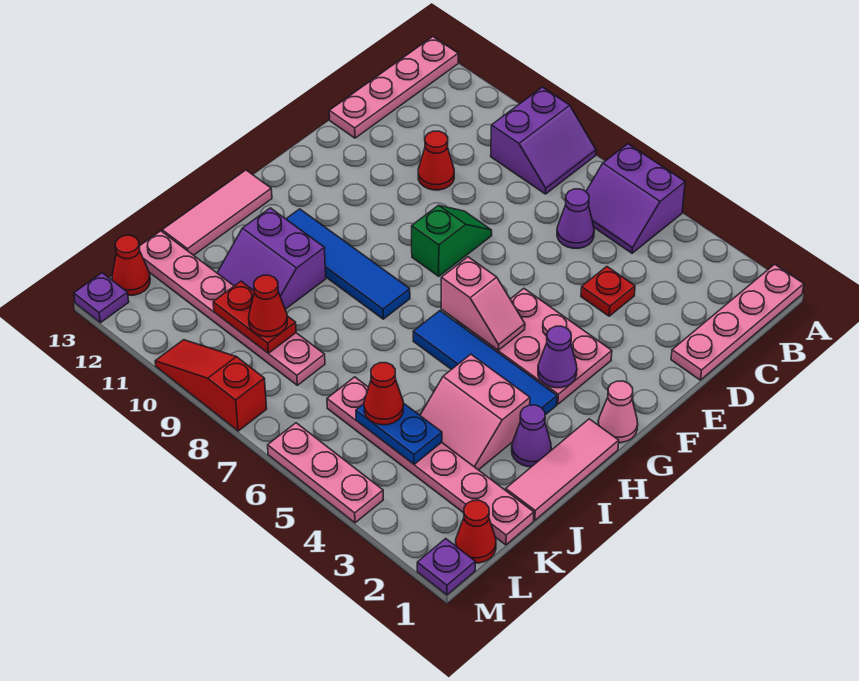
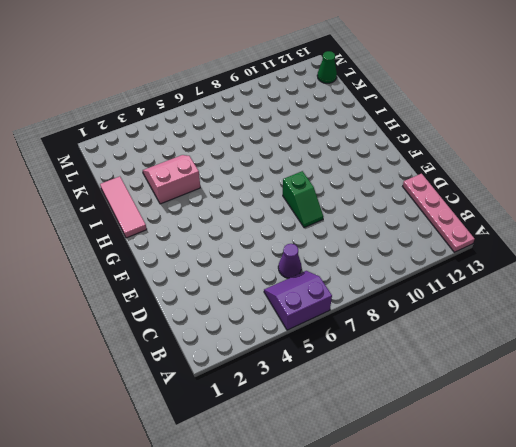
green cone L13 level 1 -> red cone L13 level 1
none -> pink plate A1:D1 level 1
none -> purple slope A8:B9 level 1 top 9
none -> red plate D4 level 1
none -> red cone D10 level 1

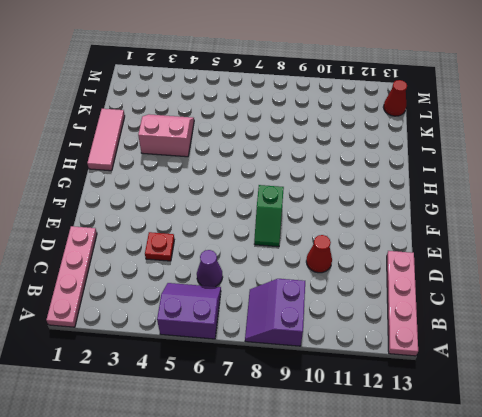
none -> pink plate F3:G5 level 1
none -> pink cone G1 level 1
none -> blue tile H3:H6 level 1
none -> blue tile H8:H11 level 1

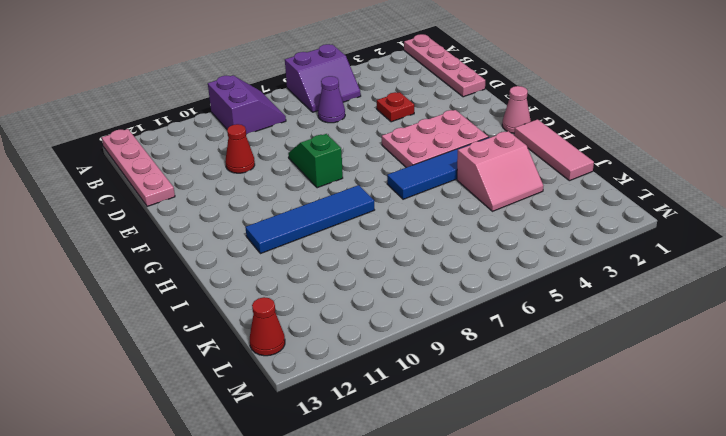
none -> pink tile H13:J13 level 1
none -> purple cone I2 level 1
none -> purple slope I10:J11 level 1 top I
none -> pink plate K1:K6 level 1

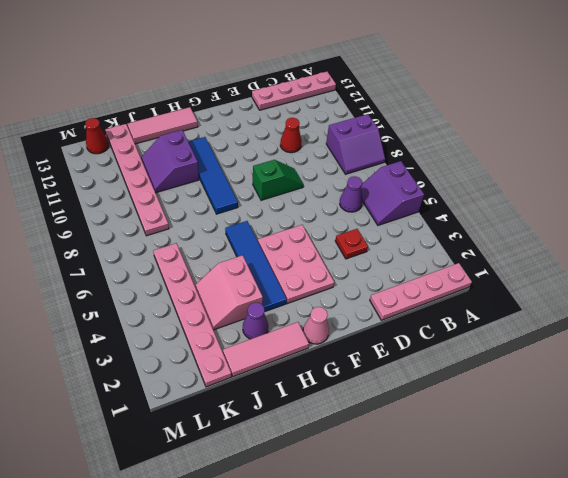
none -> red cone L1 level 1
none -> purple plate M1 level 1
none -> pink plate M4:M6 level 1
none -> red slope M8:M10 level 1 top 8

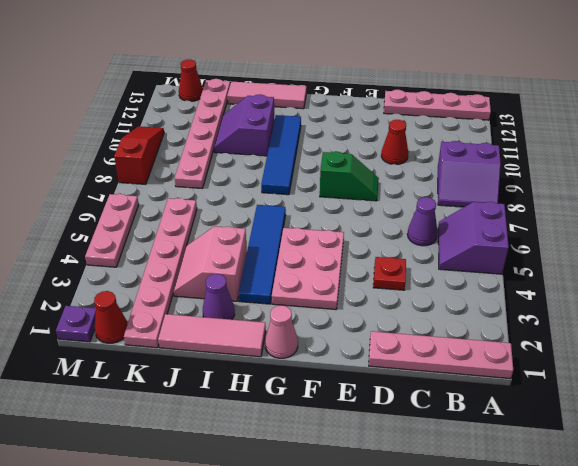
none -> purple plate M13 level 1
none -> purple cone G3 level 2
none -> pink slope G5:G6 level 2 top 6
none -> blue plate K4:K5 level 2

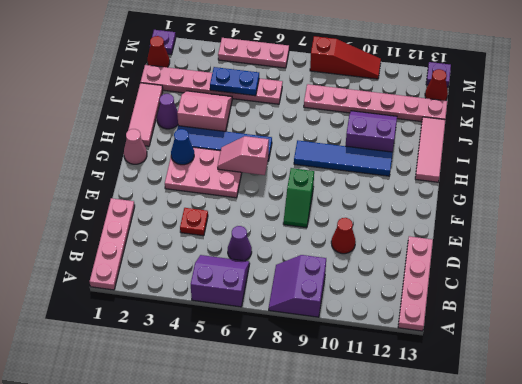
blue cone G3 level 2 -> purple cone G3 level 2
none -> red plate K9:K10 level 2
none -> red cone K5 level 3
none -> red cone K9 level 3

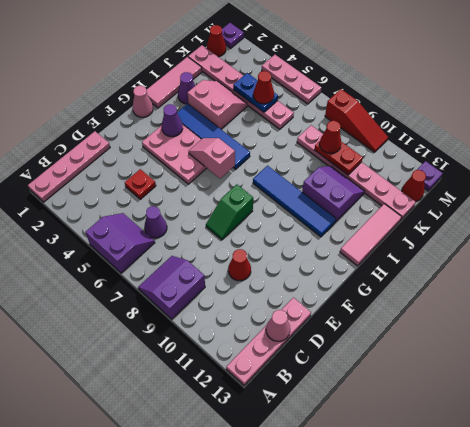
pink cone C13 level 2 -> none

